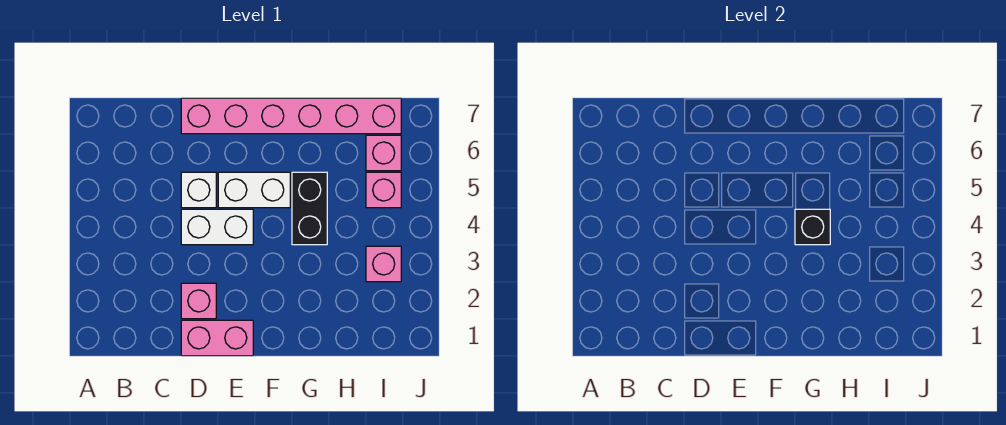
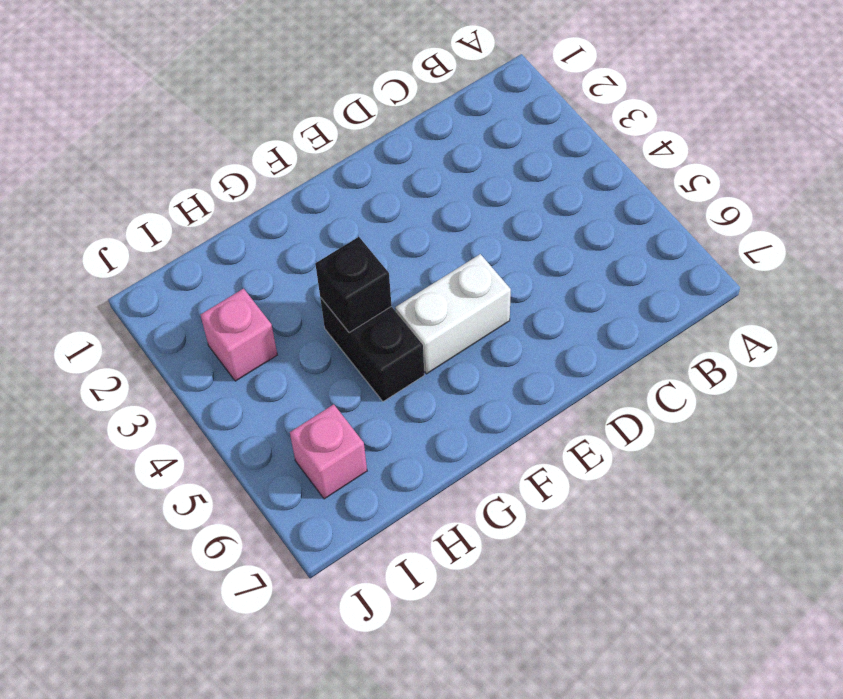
none -> pink brick D1:E1 level 1
none -> pink brick D2 level 1

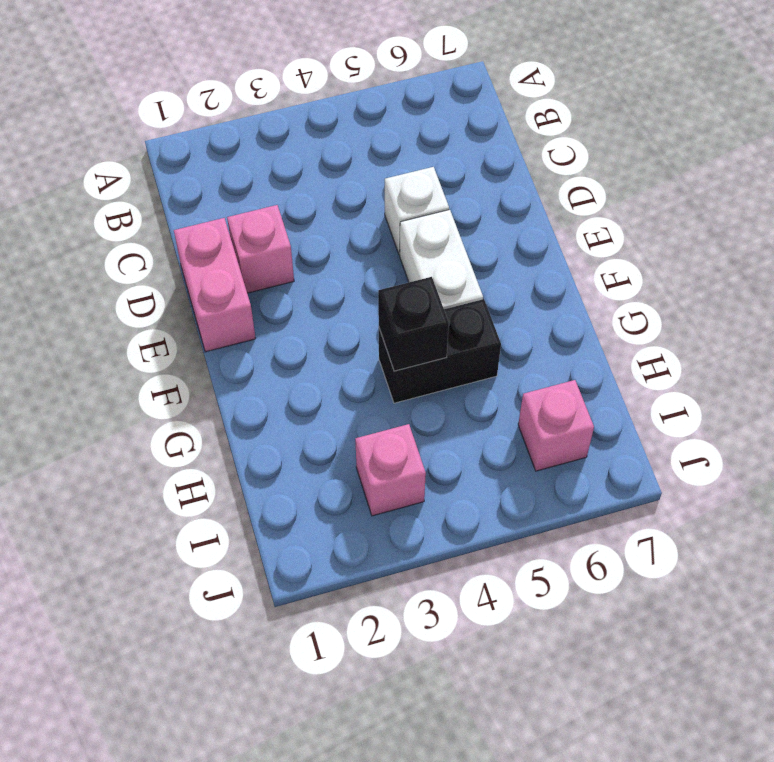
none -> white brick D4:E4 level 1
none -> pink brick D7:I7 level 1

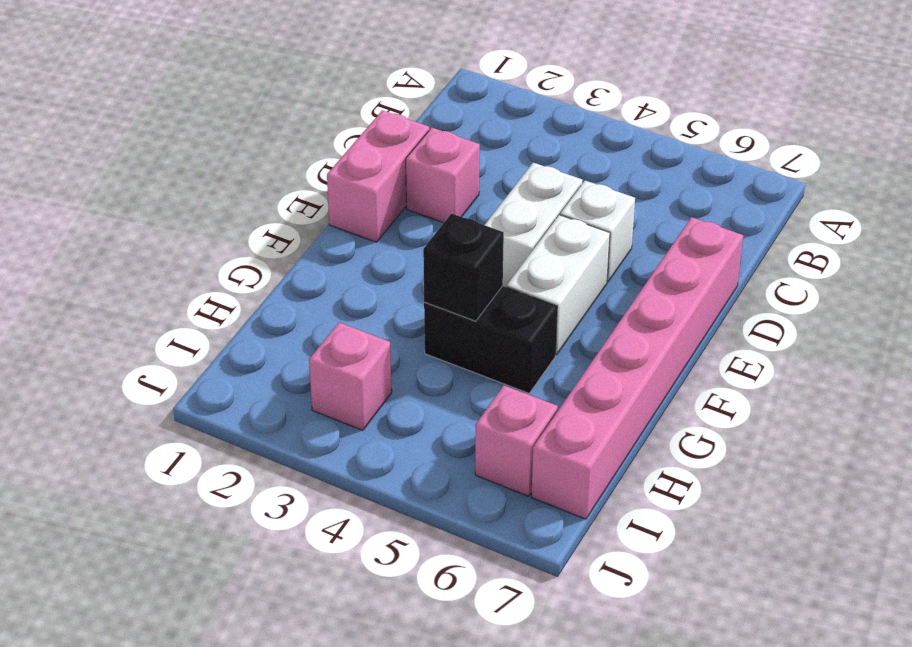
none -> pink brick I5 level 1

